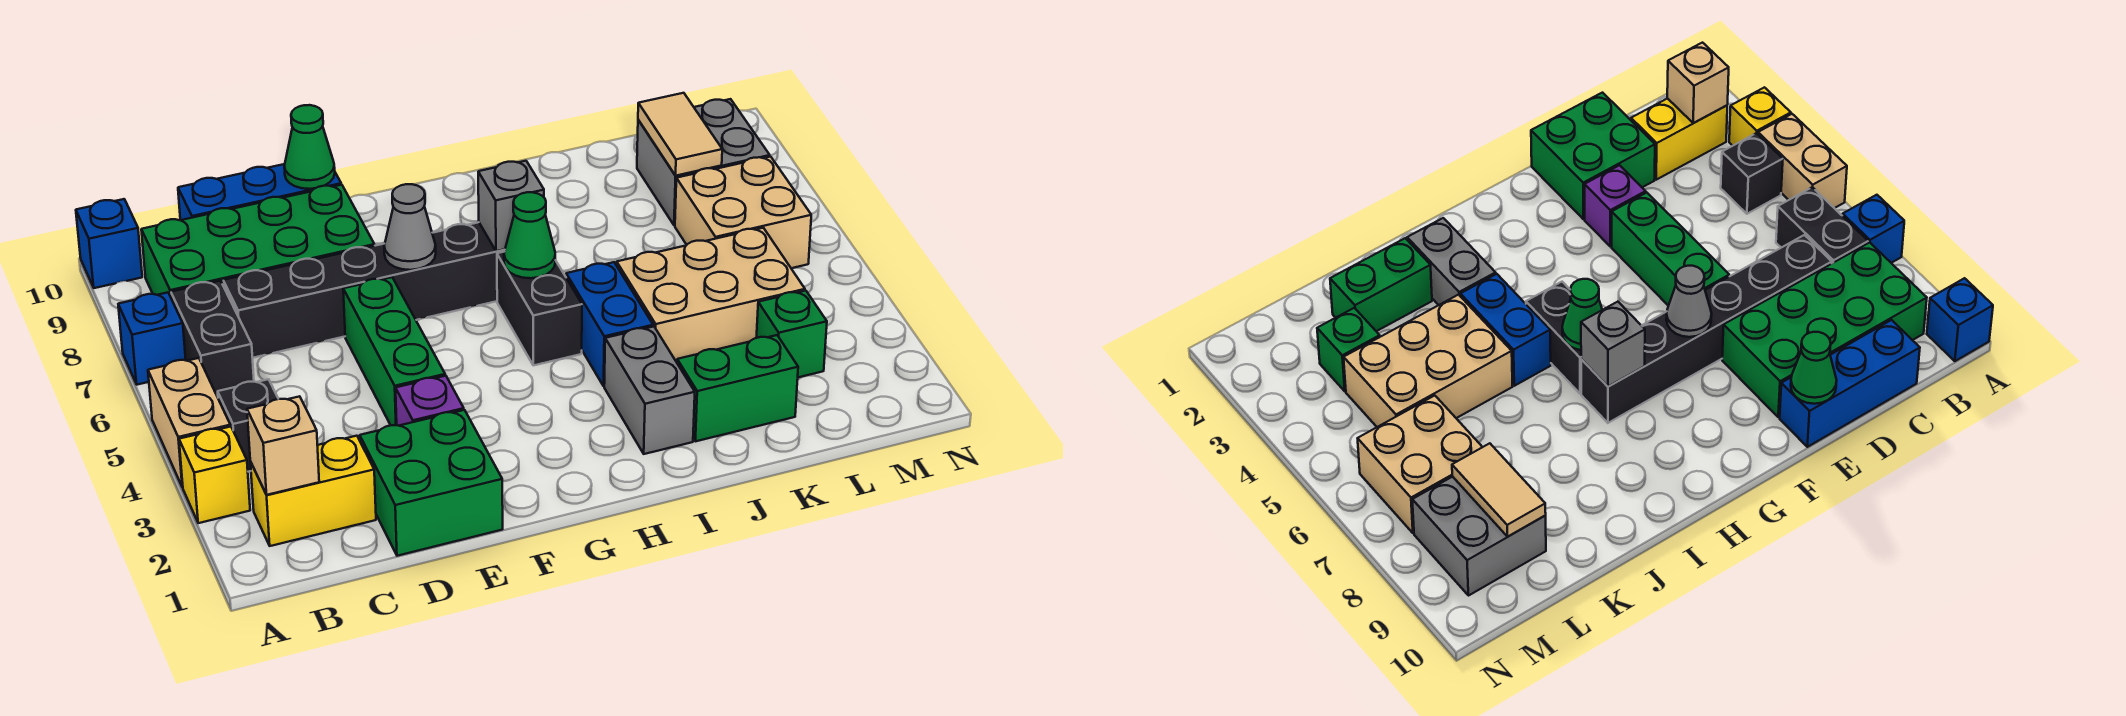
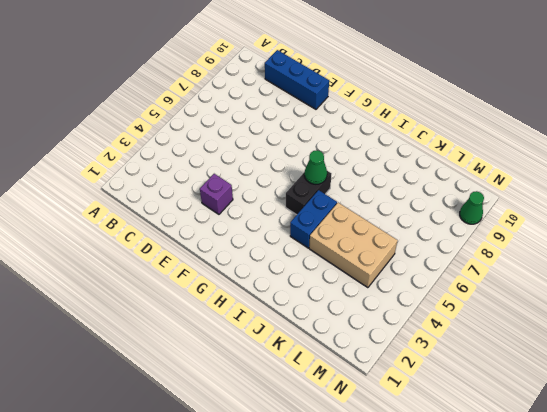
green cone N9 level 1 -> green cone E10 level 2
none -> yellow brick A3 level 1
none -> tan brick A4:A5 level 1
none -> blue brick A7 level 1

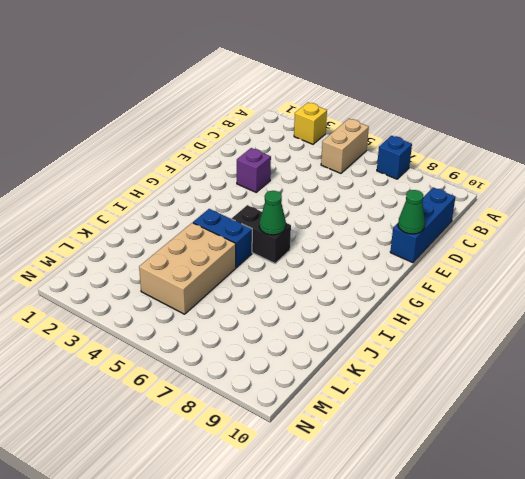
tan brick A5:B5 level 1 -> tan brick A4:A5 level 1
none -> blue brick A10 level 1
none -> yellow brick B2:C2 level 1
none -> black brick B4 level 1

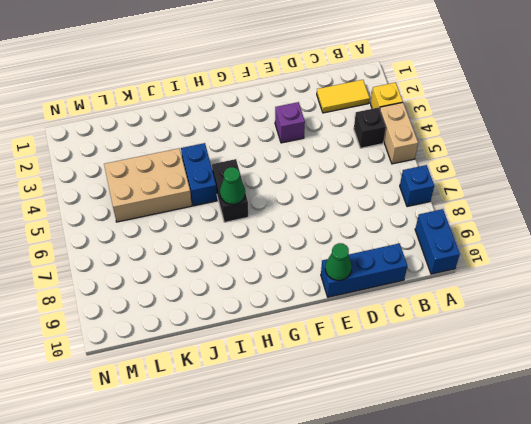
blue brick A9:A10 level 1 -> blue brick A10 level 1
yellow tile B2:C2 level 1 -> yellow brick B2:C2 level 1
none -> black brick B6:B7 level 1
none -> green brick B8:E9 level 1
none -> black brick C7:H7 level 1

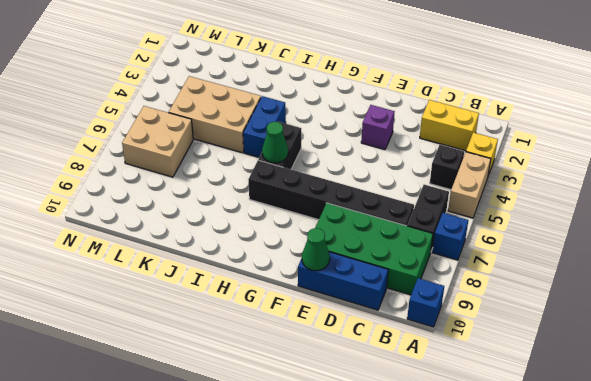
none -> green brick D1:E2 level 1
none -> green brick E4:E6 level 1
none -> grey brick I2:I3 level 1

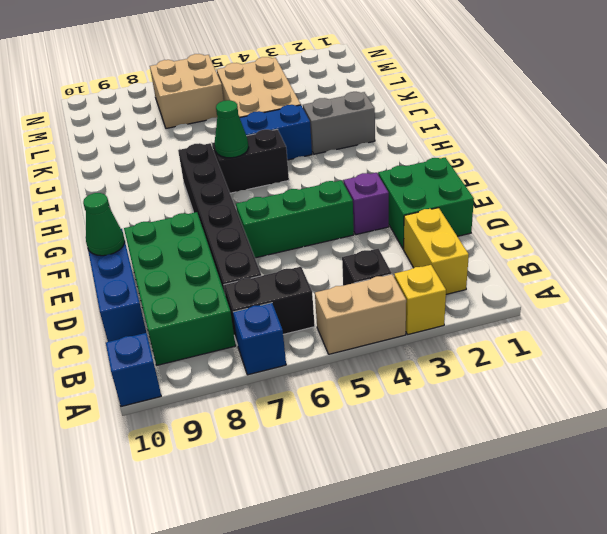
none -> green brick J2:K2 level 1
none -> green brick L3 level 1
none -> grey brick L8:M9 level 1

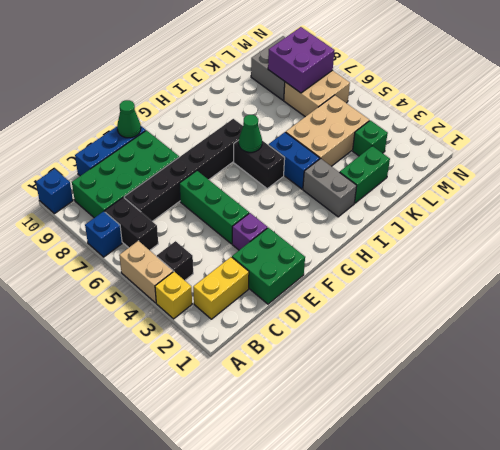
purple brick L7:M8 level 2 -> tan tile L8:L9 level 2
none -> tan brick B2 level 2
none -> grey cone F7 level 2
none -> grey brick H7 level 2

